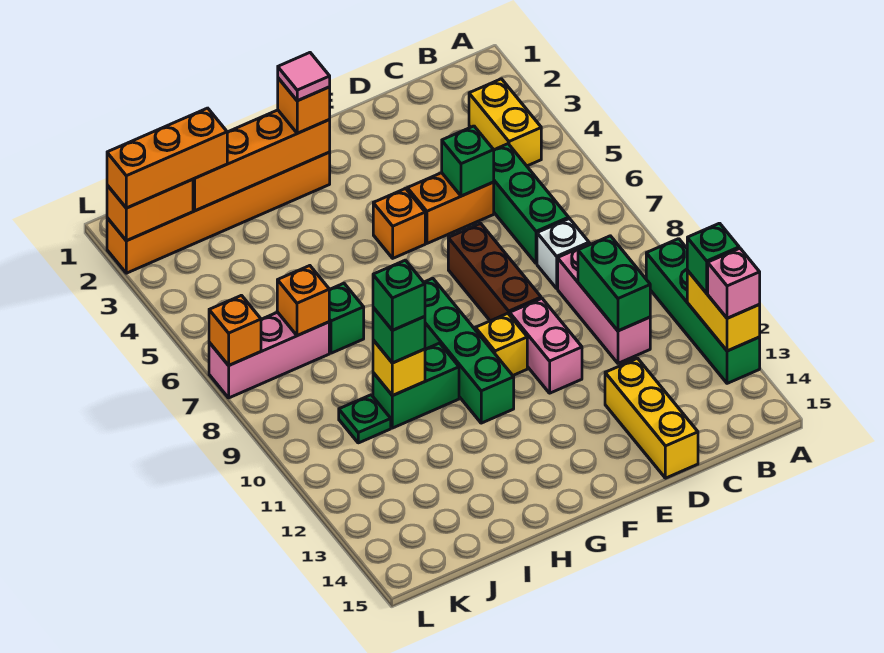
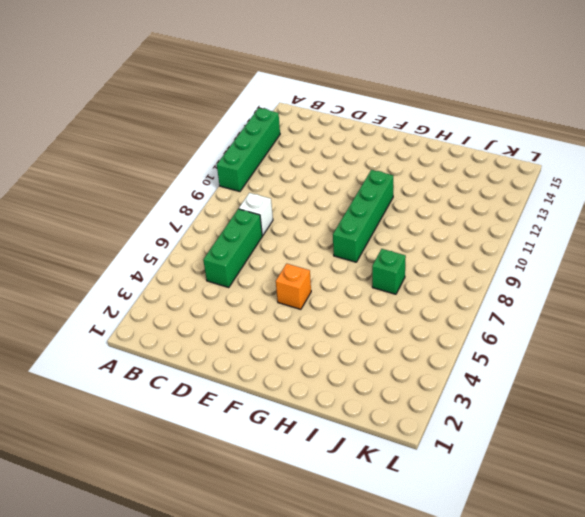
none -> yellow brick B3:B4 level 1
none -> pink brick C9:C11 level 1
none -> orange brick D5:E5 level 1
none -> yellow brick D13:D15 level 1

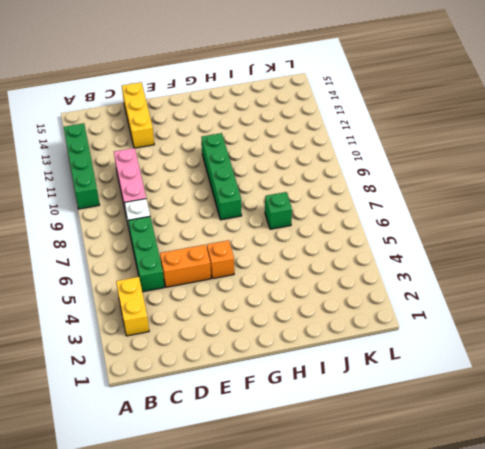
none -> brown brick E7:E9 level 1
none -> pink brick E10:E11 level 1
none -> yellow brick F10 level 1
none -> orange brick G2:L2 level 1

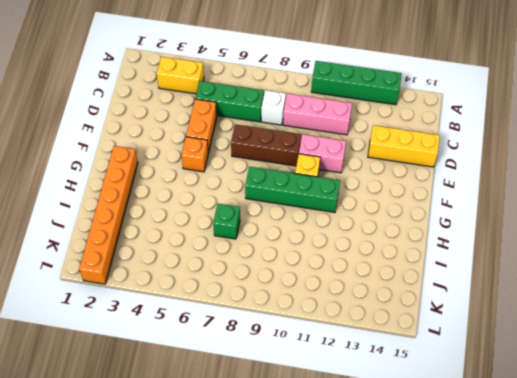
none -> green brick H10:I10 level 1
none -> pink brick J7:L7 level 1
none -> green plate J10 level 1
none -> yellow brick A12:A13 level 2

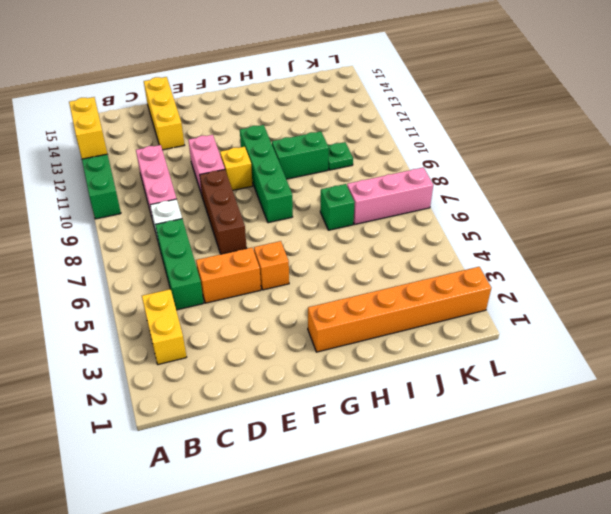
none -> green brick C10:C11 level 2
none -> green brick D5 level 2
none -> orange brick G2:J2 level 2
none -> yellow brick I10 level 2

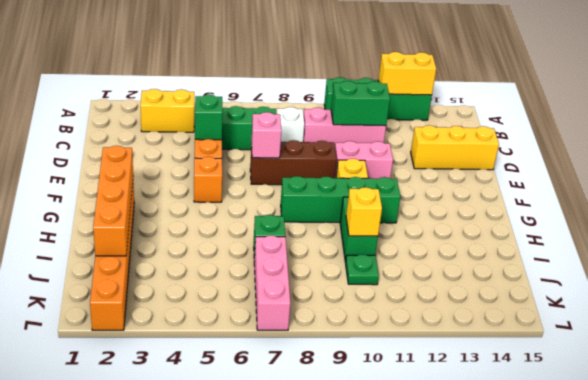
pink brick E7 level 2 -> pink brick A13 level 3
none -> orange brick J7 level 2
none -> orange brick K2:L2 level 2
none -> orange brick L7 level 2
none -> green brick A12 level 3

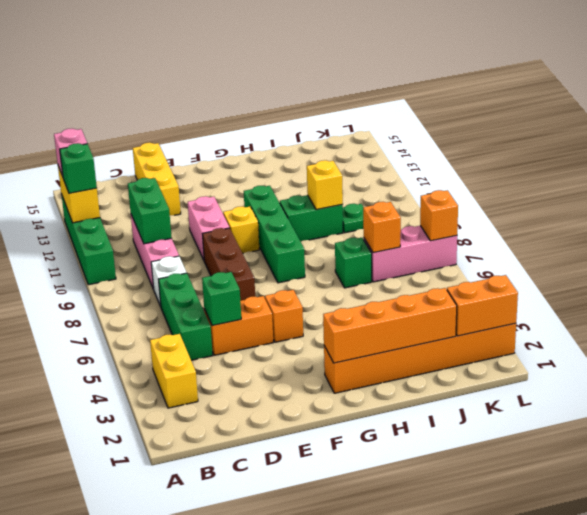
none -> orange brick G2 level 3
none -> green brick I10 level 3
none -> orange brick J2:L2 level 3
none -> pink tile G2 level 4

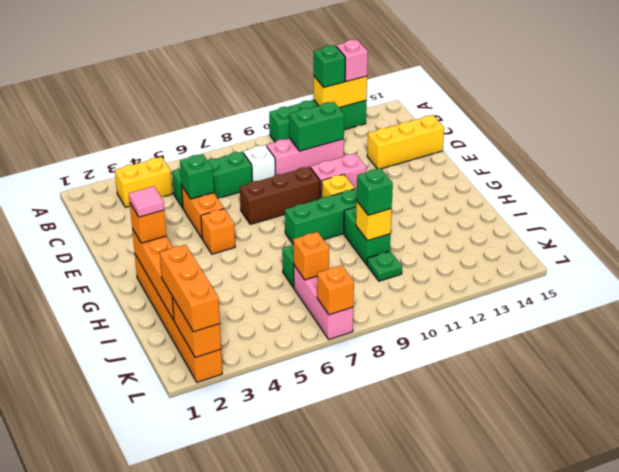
none -> green brick I10 level 4

